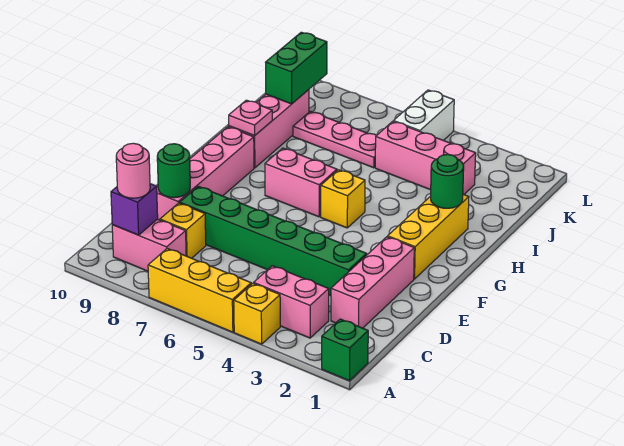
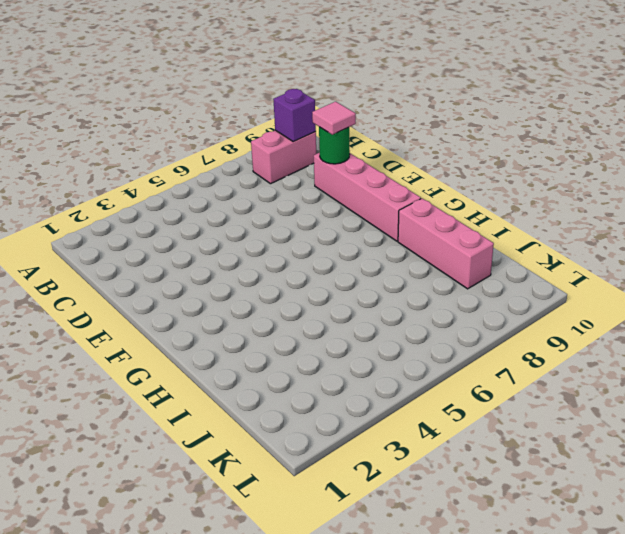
pink tile D9 level 3 -> none
none -> green brick A1 level 1
none -> yellow brick A4 level 1
none -> yellow brick A5:A7 level 1

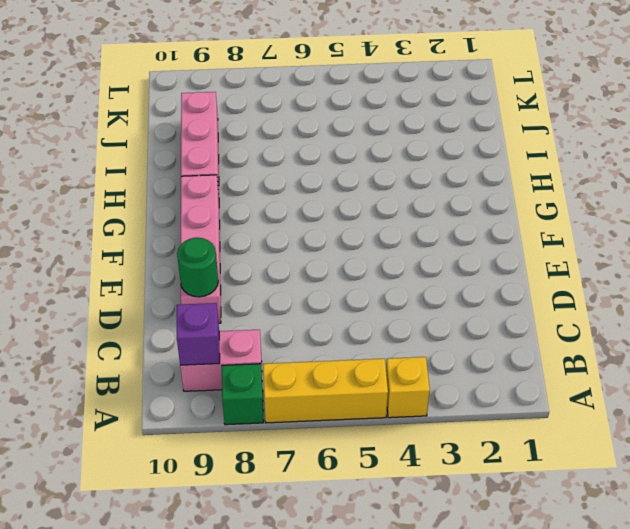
green brick A8 level 1 -> green brick A1 level 1
none -> pink brick B3:B4 level 1
none -> pink brick C2:E2 level 1
none -> yellow brick C8 level 1

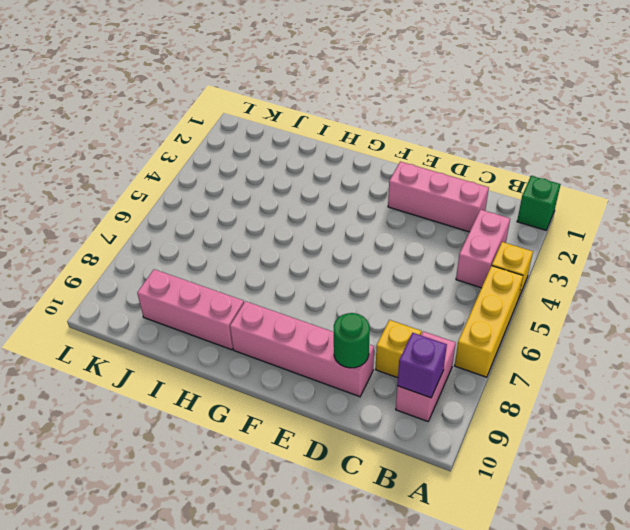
none -> green brick D3:D8 level 1
none -> yellow brick F2:H2 level 1
none -> yellow brick G5 level 1

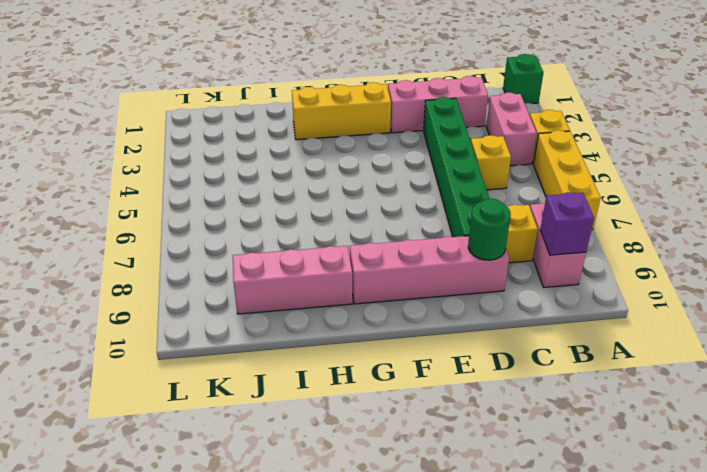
yellow brick C5 level 1 -> yellow brick G5 level 1
none -> pink brick G6:G7 level 1
none -> pink brick J3:J5 level 1
none -> pink plate J6:J8 level 1

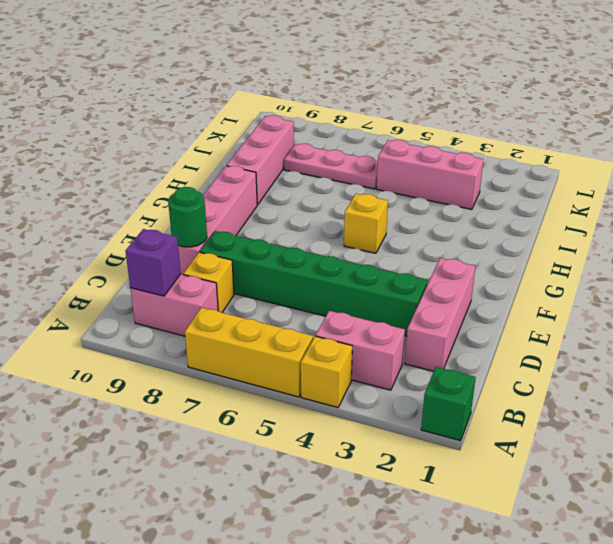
none -> yellow brick F2:H2 level 1
none -> pink brick G6:G7 level 1
none -> white brick K5:L5 level 1

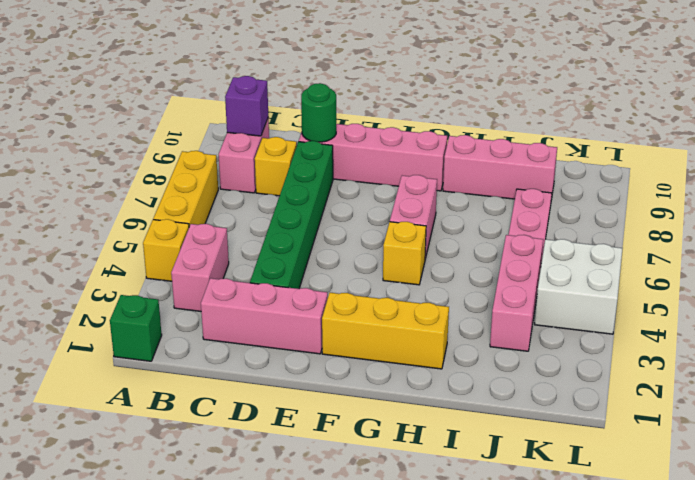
white brick K4:L5 level 1 -> white brick K5:L5 level 1
none -> green round brick H2 level 2
none -> pink plate H9 level 2
none -> green brick J9:K9 level 2

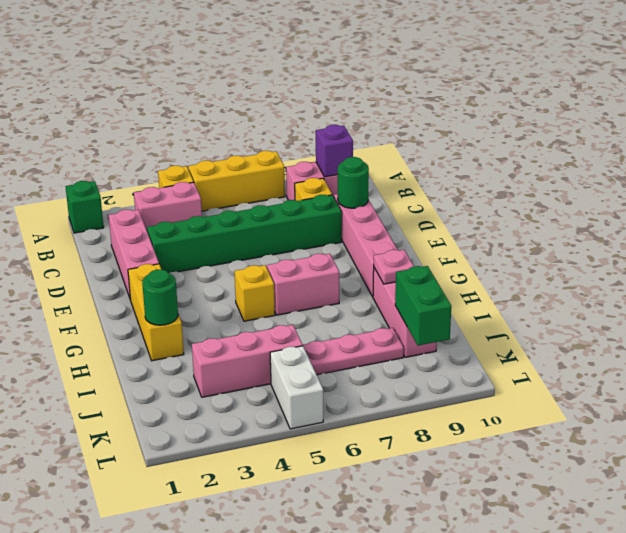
none -> pink round brick B9 level 3

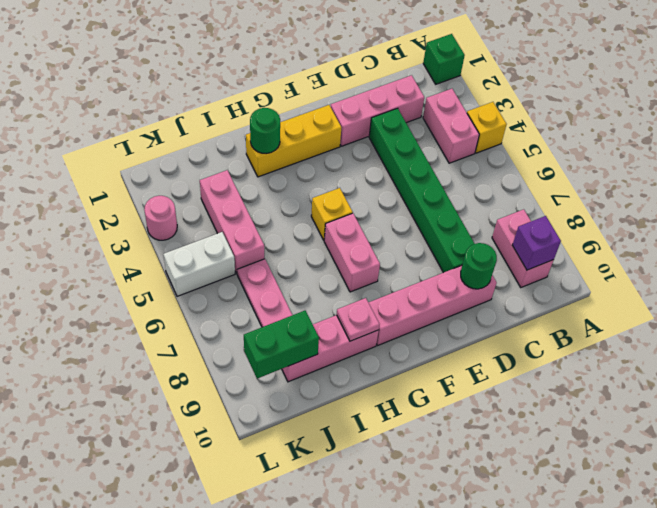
pink round brick L3 level 1 -> pink round brick B9 level 3
none -> yellow brick A5:A7 level 1
none -> yellow brick C8 level 1

